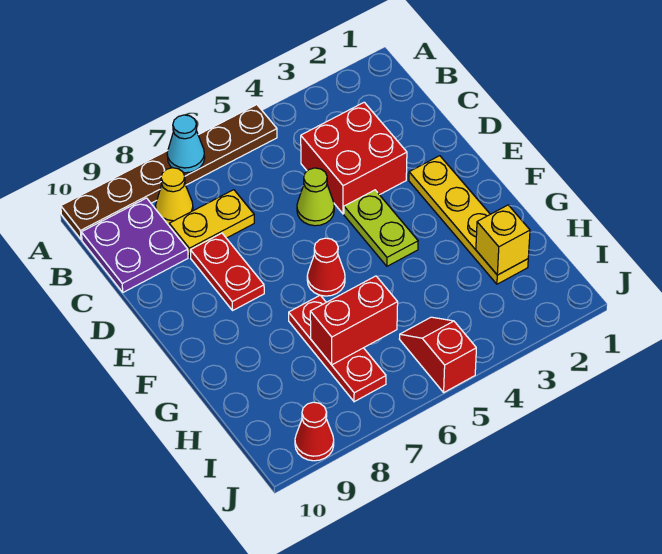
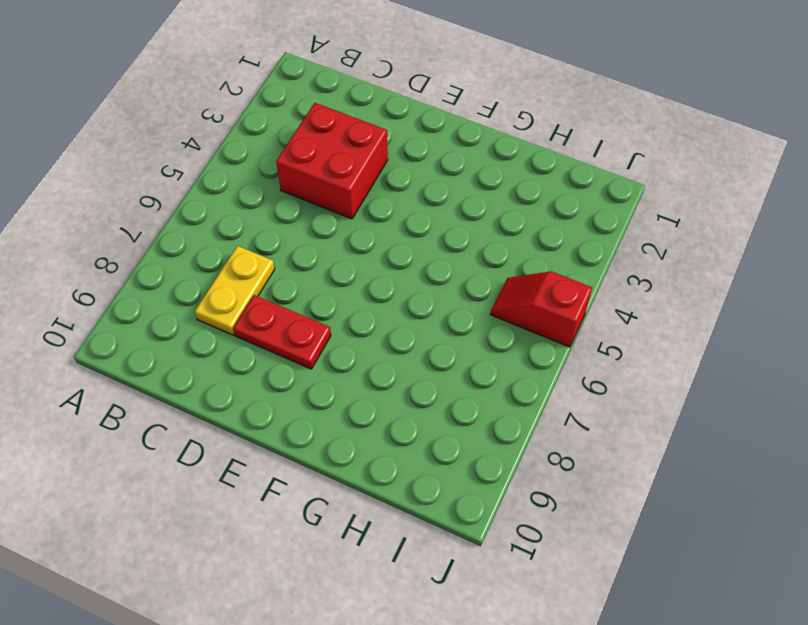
none -> brown plate A5:A10 level 1
none -> yellow cone B8 level 1
none -> purple plate B9:C10 level 1

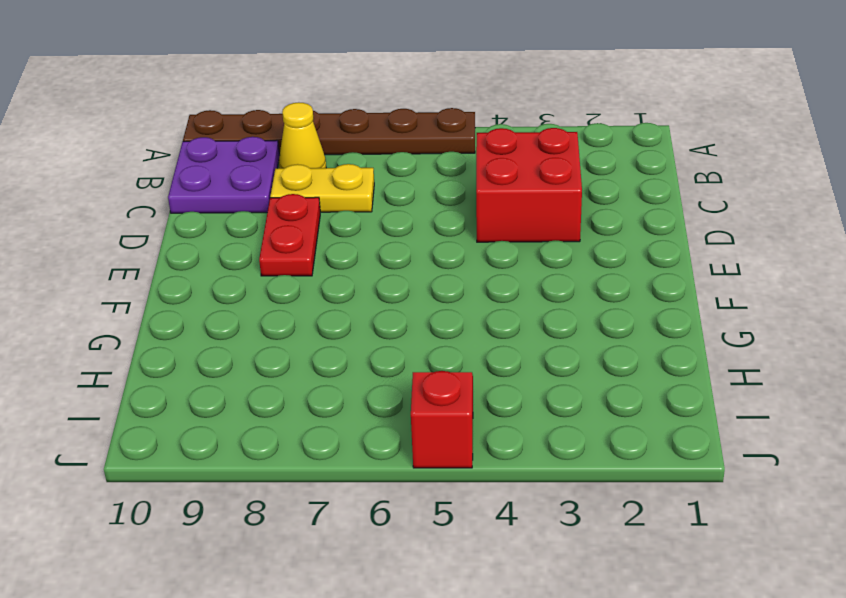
none -> lime cone D5 level 1
none -> yellow plate E2:H2 level 1
none -> lime plate E4:F4 level 1

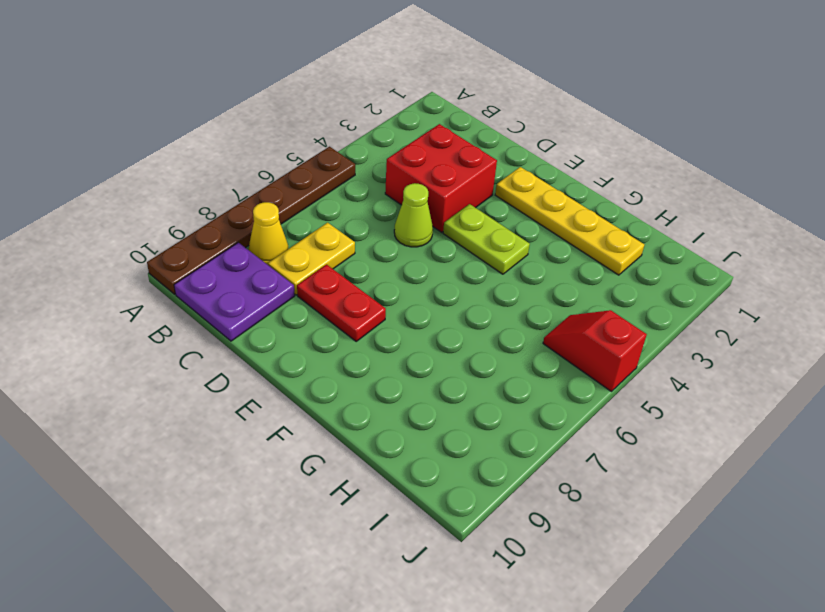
none -> red cone F6 level 1
none -> red plate G7:I7 level 1
none -> red cone J9 level 1

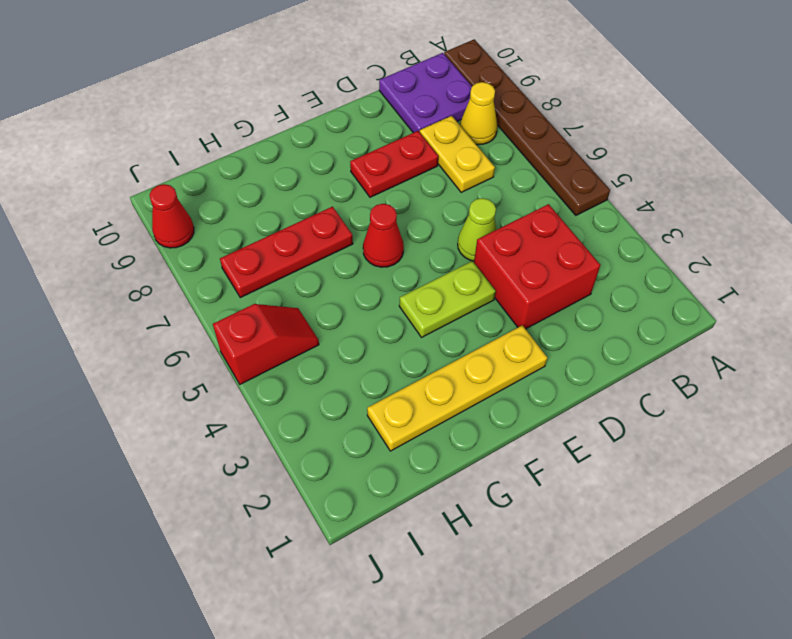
none -> cyan cone A7 level 2
none -> yellow brick H2 level 2
none -> red brick H6:H7 level 2

